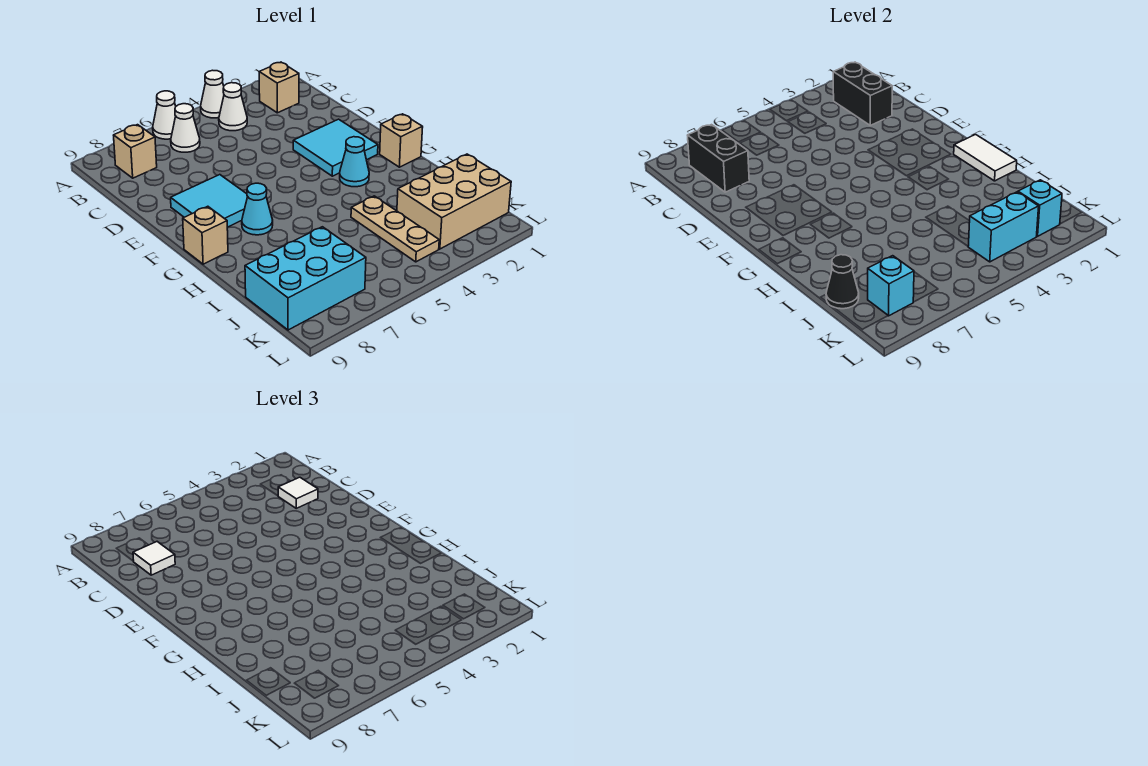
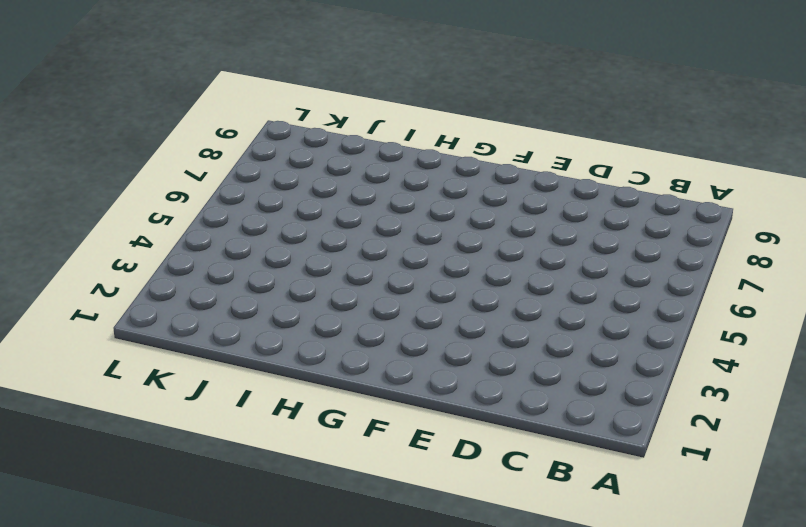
none -> white cone A4 level 1
none -> white cone A6 level 1
none -> tan brick B2 level 1

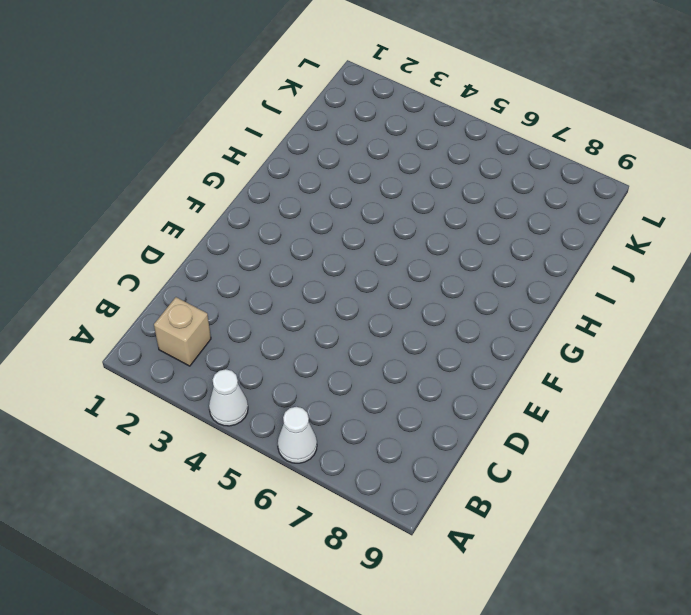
none -> white cone B4 level 1
none -> white cone B6 level 1
none -> tan brick B8 level 1

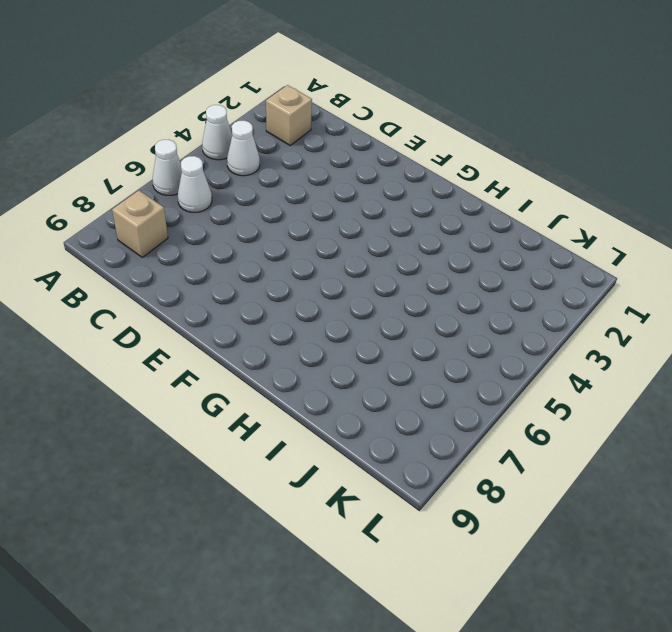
none -> cyan tile E2:F3 level 1
none -> cyan tile E7:F8 level 1
none -> tan brick G1 level 1

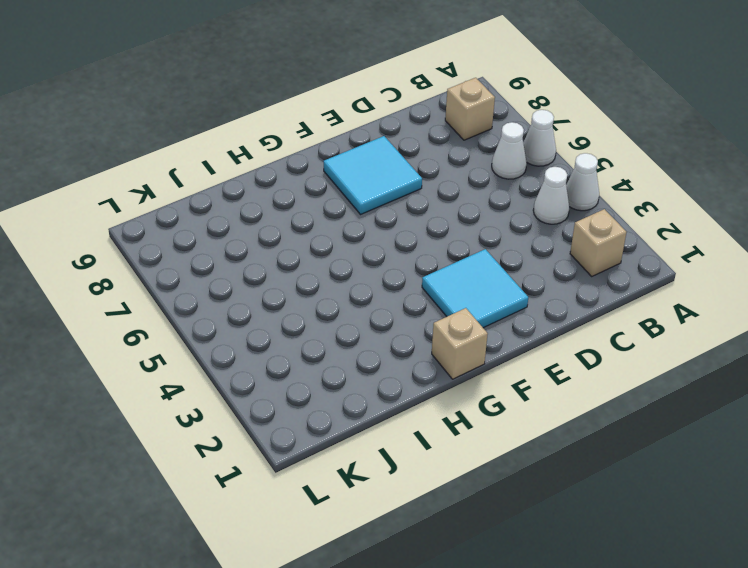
none -> cyan cone G3 level 1
none -> cyan cone G7 level 1
none -> tan brick G9 level 1

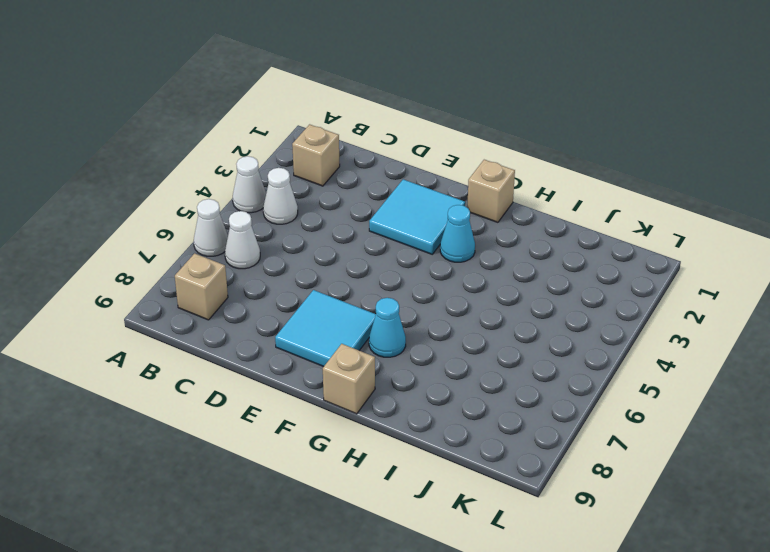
none -> tan plate I4:K4 level 1
none -> tan brick J1:K3 level 1
none -> cyan brick J7:K9 level 1

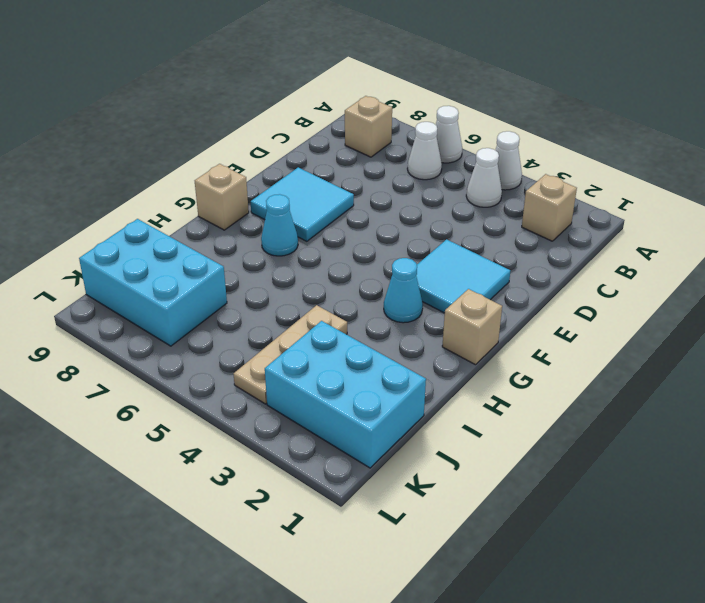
cyan brick J1:K3 level 1 -> tan brick J1:K3 level 1
none -> black brick B2:C2 level 2
none -> black brick B8:C8 level 2
none -> white tile G1:H1 level 2

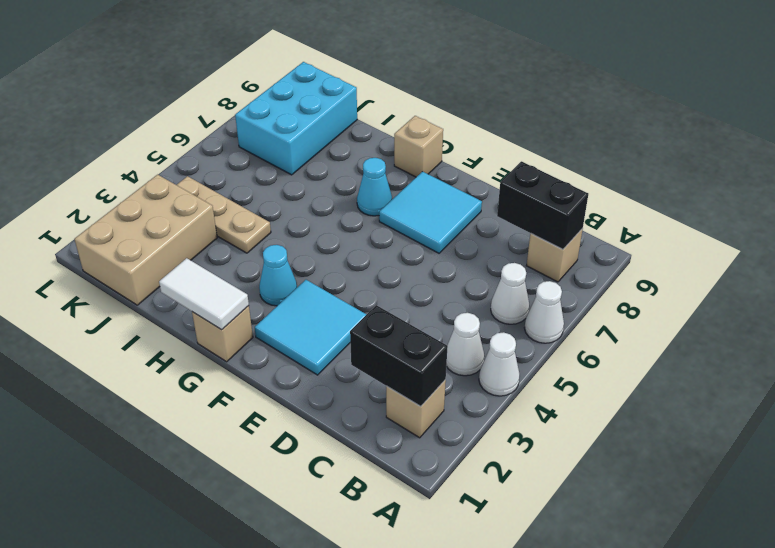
none -> black cone J9 level 2
none -> cyan brick K2 level 2
none -> cyan brick K3:K4 level 2

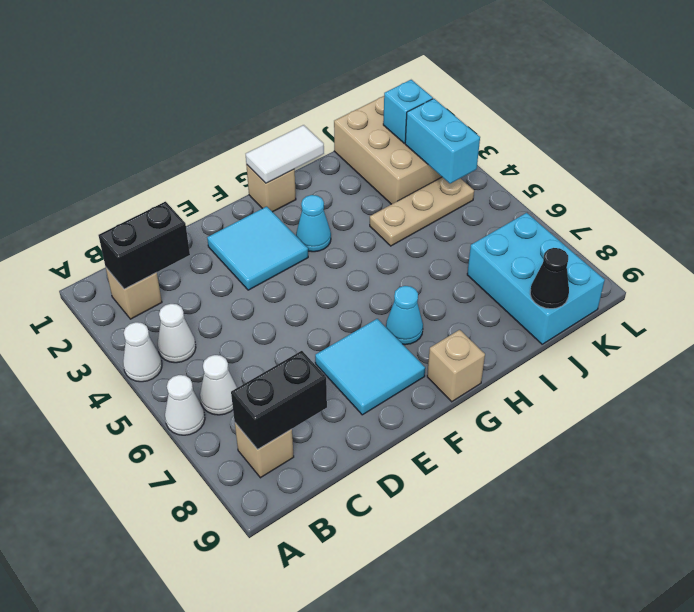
none -> cyan brick K8 level 2
none -> white tile C2 level 3
none -> white tile C8 level 3

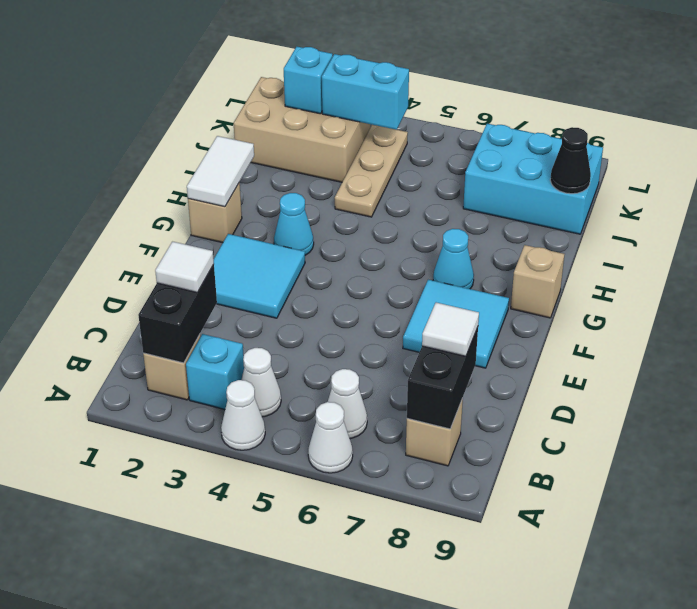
cyan brick B3 level 1 -> cyan brick K8 level 2

